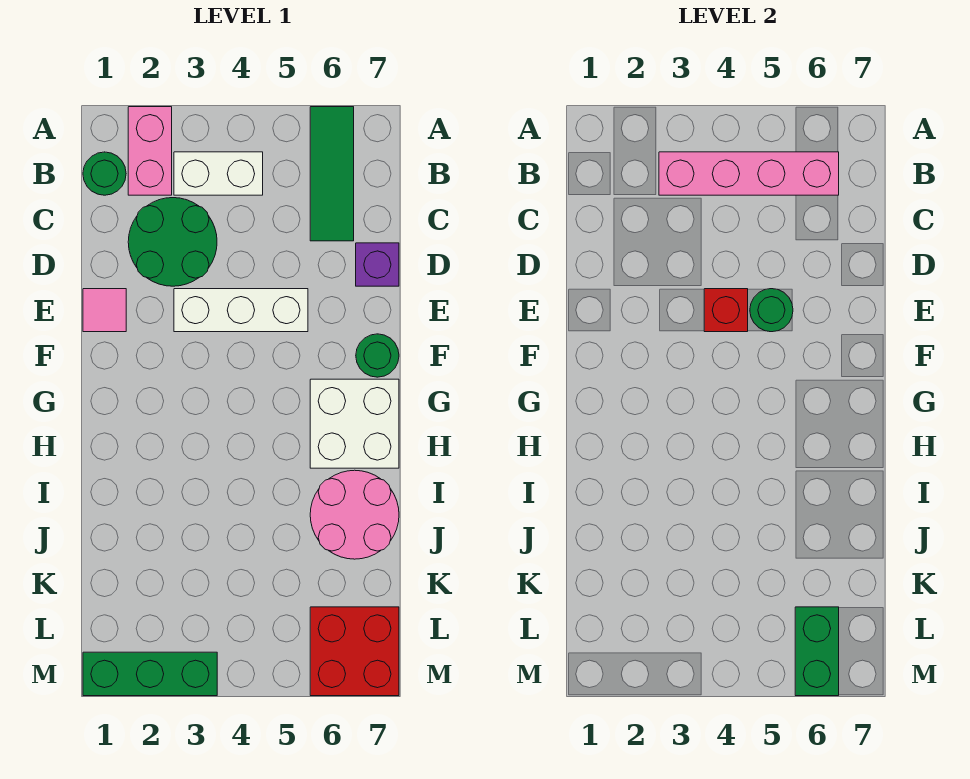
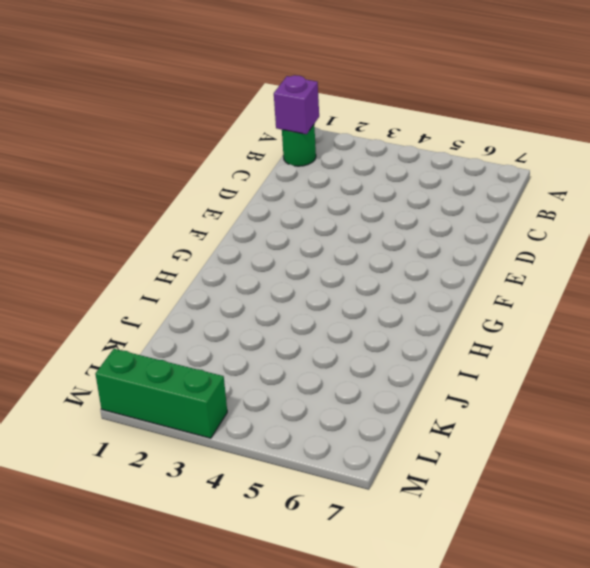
purple brick B1 level 2 -> purple brick D7 level 1
none -> pink brick A2:B2 level 1
none -> green tile A6:C6 level 1
none -> white brick B3:B4 level 1

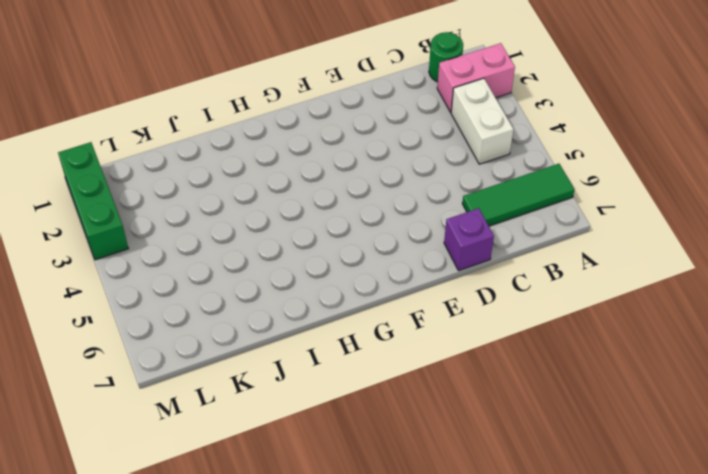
none -> green round brick C2:D3 level 1
none -> pink tile E1 level 1
none -> white brick E3:E5 level 1

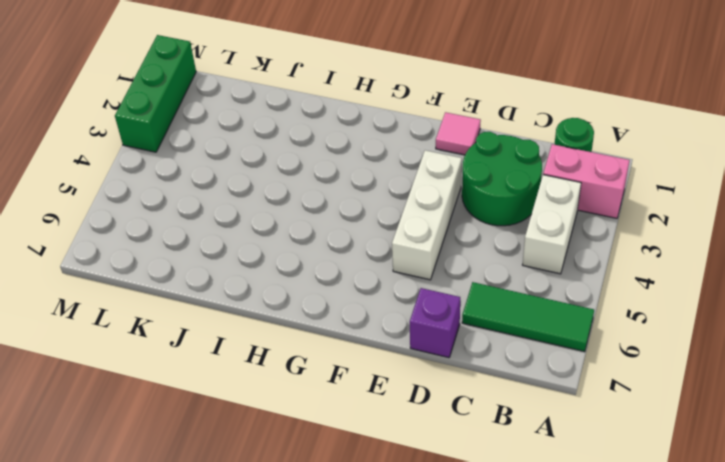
none -> green round brick F7 level 1
none -> white brick G6:H7 level 1
none -> pink round brick I6:J7 level 1

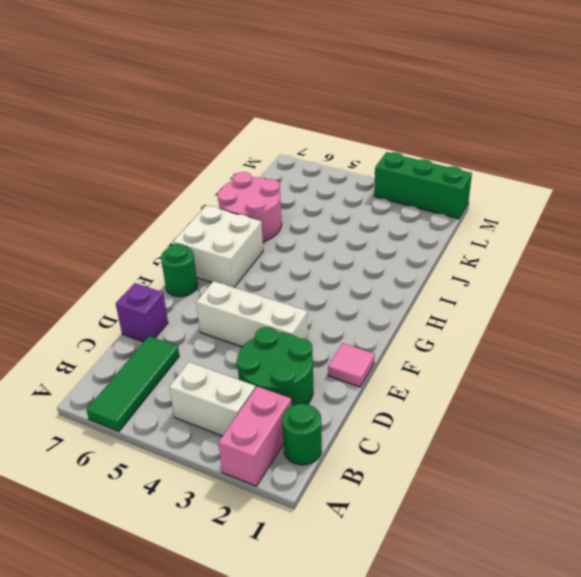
none -> red brick L6:M7 level 1
none -> pink brick B3:B6 level 2
none -> red brick E4 level 2

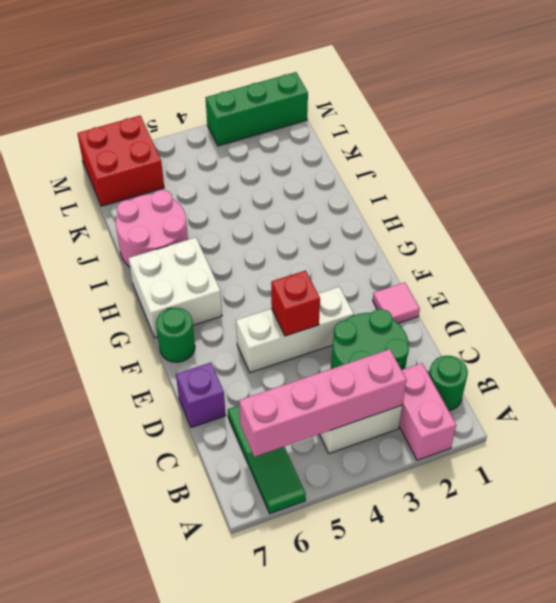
none -> green round brick E5 level 2
none -> green brick L6:M6 level 2

